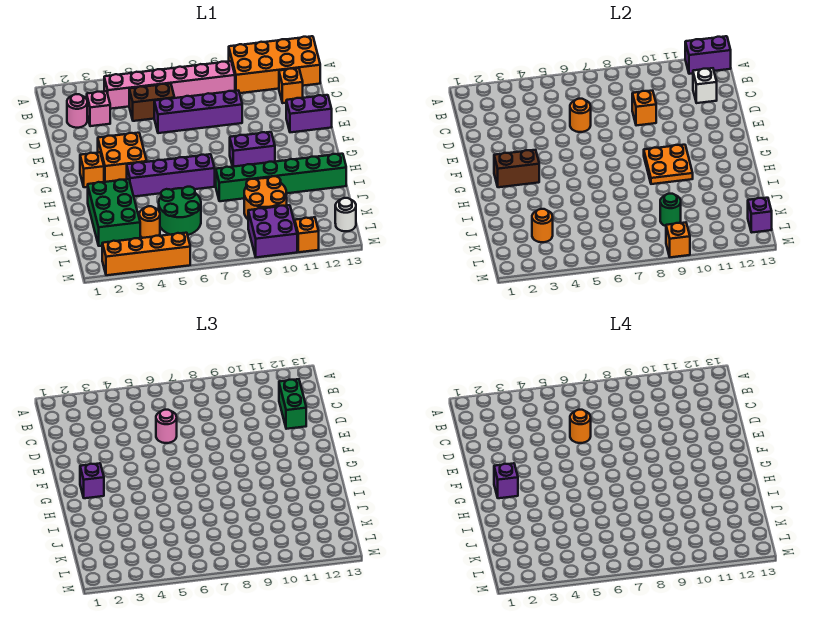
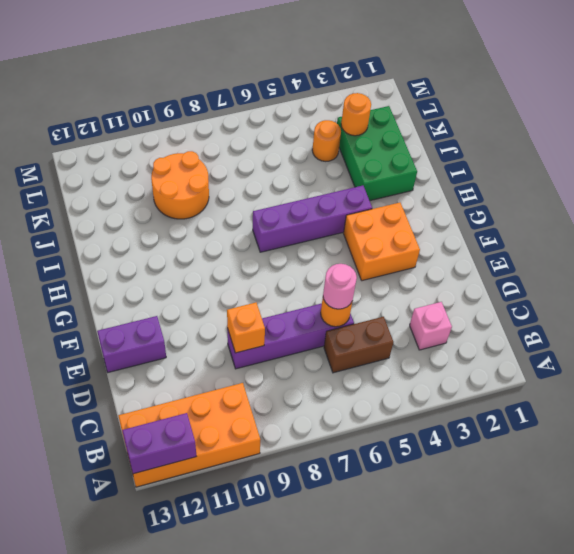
none -> pink brick B4:B9 level 1
none -> pink round brick C2 level 1
none -> orange brick C12 level 1
none -> orange brick G2 level 1

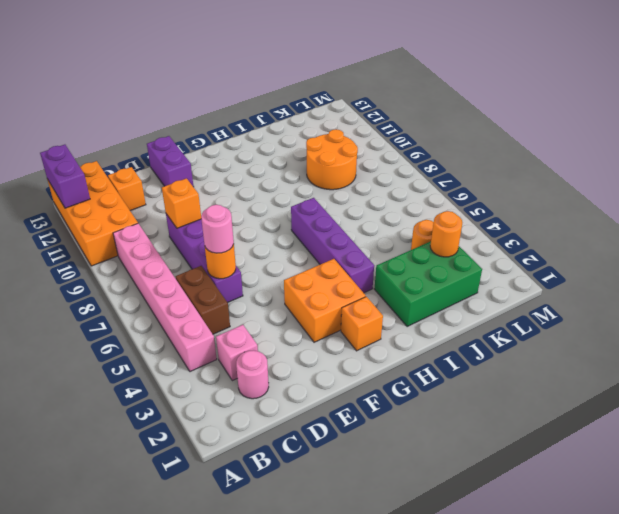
none -> purple brick G9:G10 level 1
none -> green brick I8:I13 level 1
none -> green round brick J5:K6 level 1
none -> purple brick L9:M10 level 1

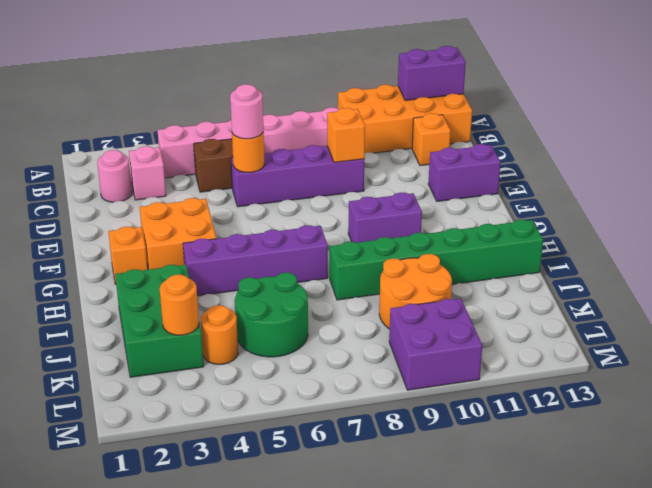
none -> white round brick L13 level 1
none -> orange brick M2:M5 level 1
none -> orange brick M11 level 1
none -> white brick C12 level 2

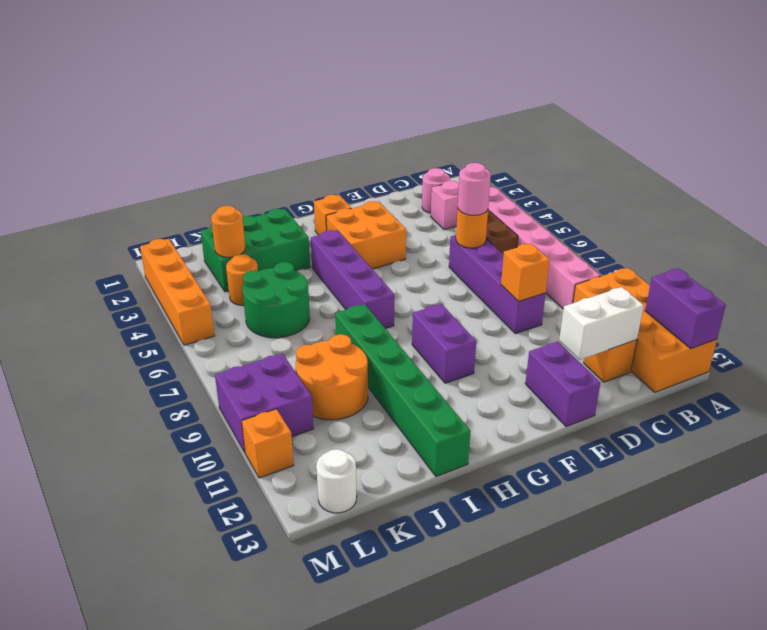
white brick C12:D12 level 2 -> white brick C12 level 2
none -> brown brick G2:G3 level 2
none -> orange plate G9:H10 level 2
none -> green round brick K9 level 2
none -> purple brick L13 level 2

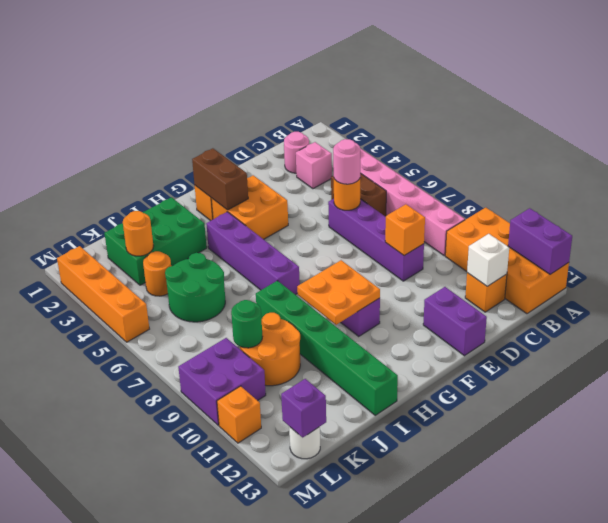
none -> orange brick M9 level 2
none -> green brick C12:D12 level 3
none -> purple brick G2 level 3
none -> orange round brick D6 level 4

